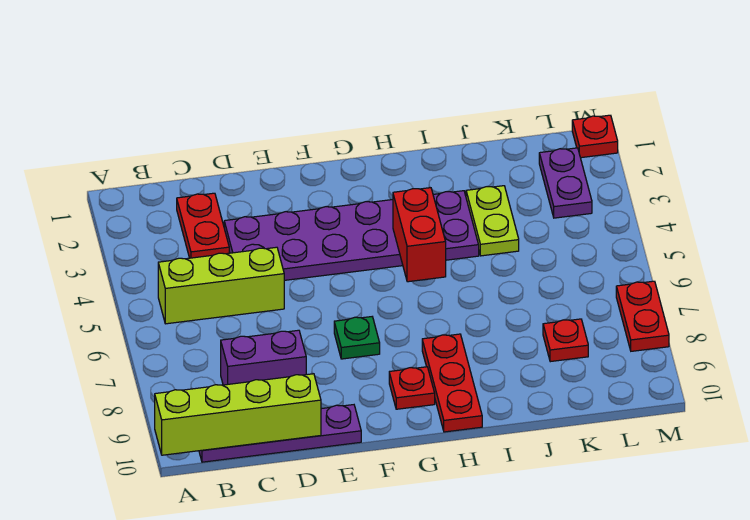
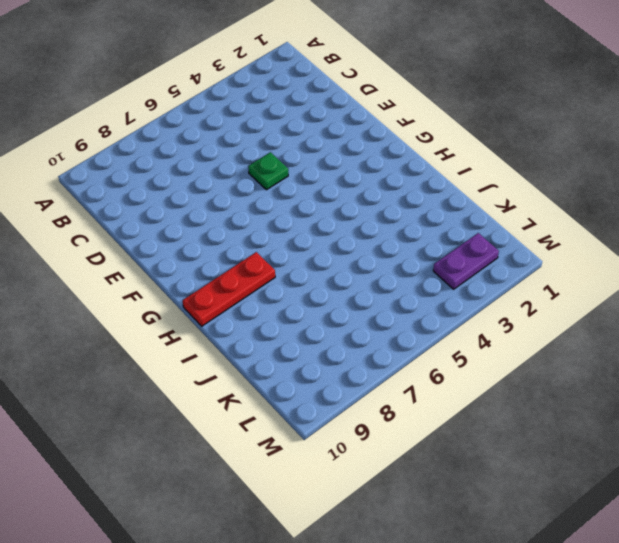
green plate E5 level 1 -> green plate F7 level 1
none -> lime brick B5:D5 level 1
none -> purple plate B10:E10 level 1
none -> red plate C2:C3 level 1

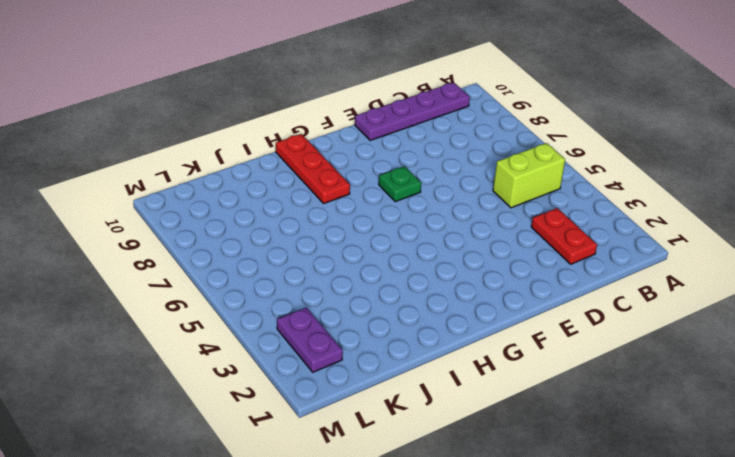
lime brick B5:C5 level 1 -> lime brick B5:D5 level 1
none -> purple brick C8:D8 level 1
none -> purple plate D3:I4 level 1
none -> red plate G9 level 1

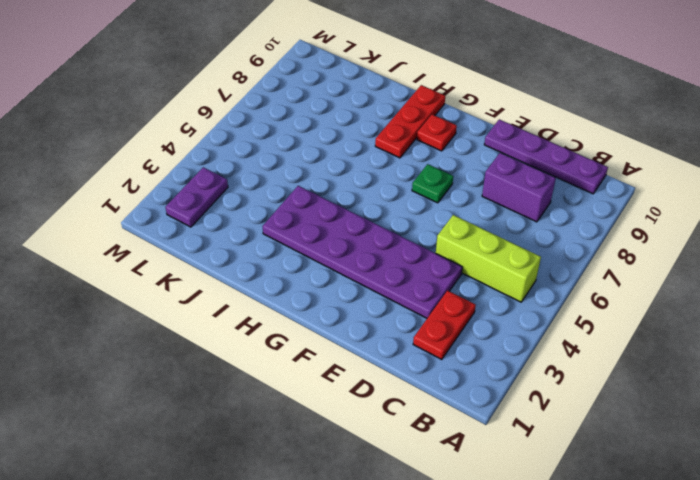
none -> lime plate J3:J4 level 1
none -> red plate K8 level 1
none -> red plate M1 level 1

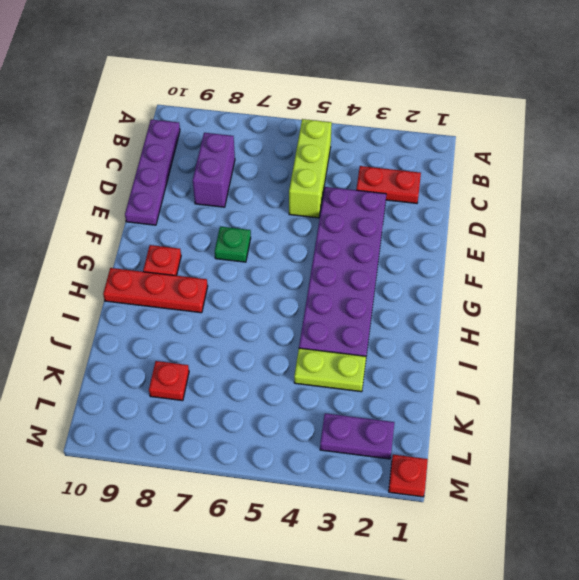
none -> red plate M7:M8 level 1
none -> lime brick A10:D10 level 2
none -> red brick H4:H5 level 2

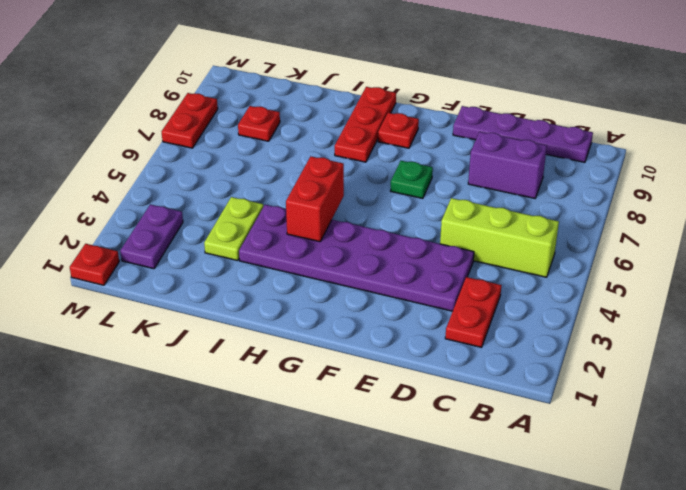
none -> lime brick A10:D10 level 2

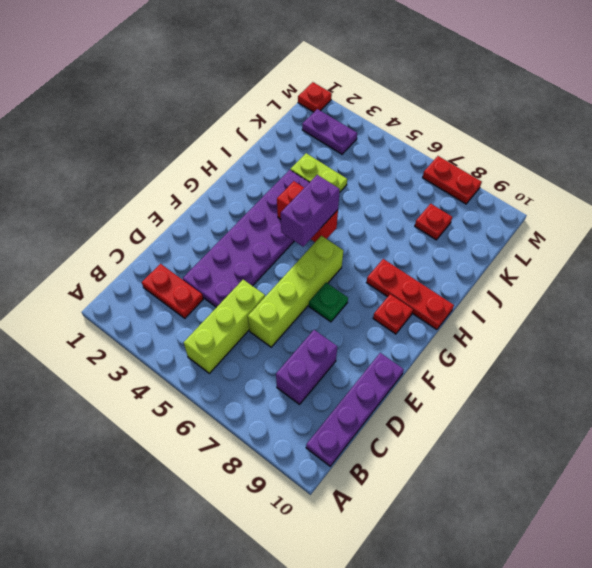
lime brick D6:G6 level 1 -> lime brick A10:D10 level 2
purple brick G5:H5 level 3 -> none

